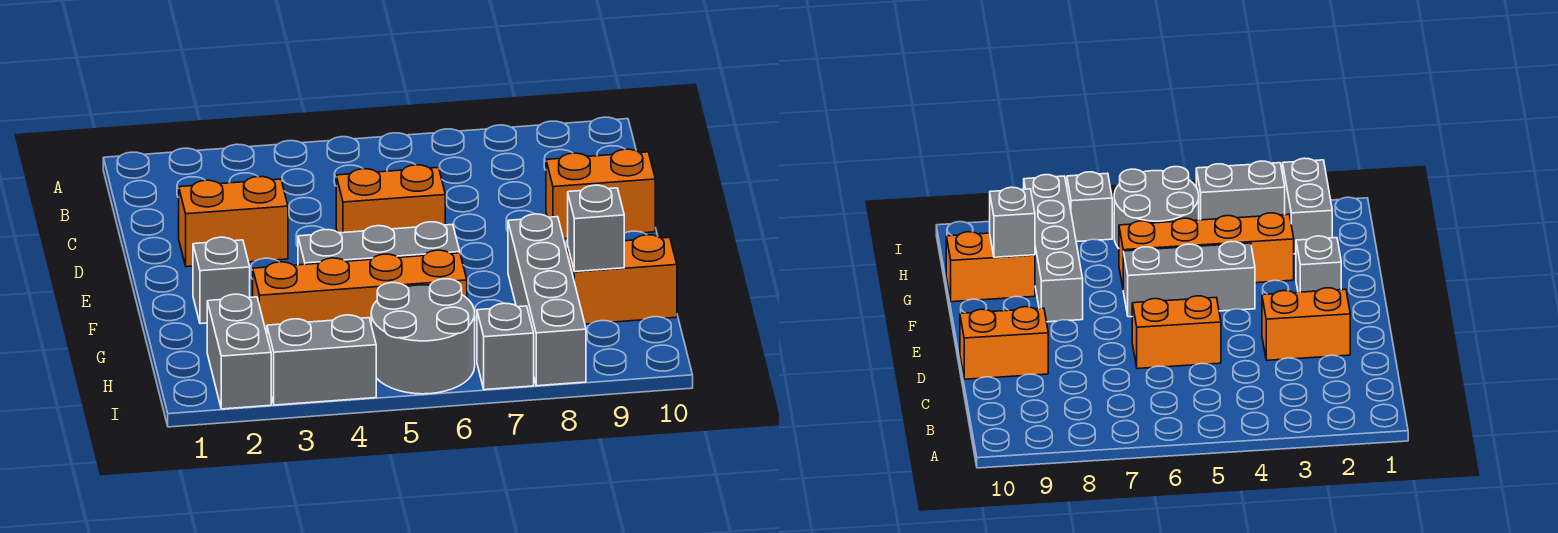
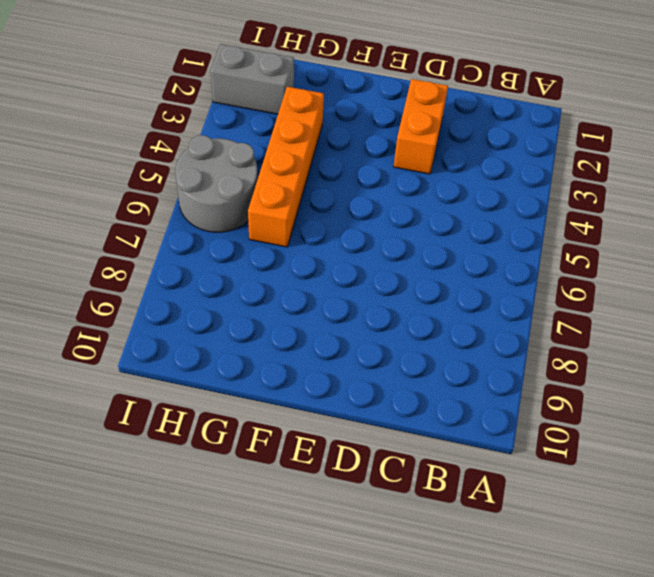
none -> orange brick D5:D6 level 1
none -> orange brick D9:D10 level 1
none -> grey brick F2 level 1

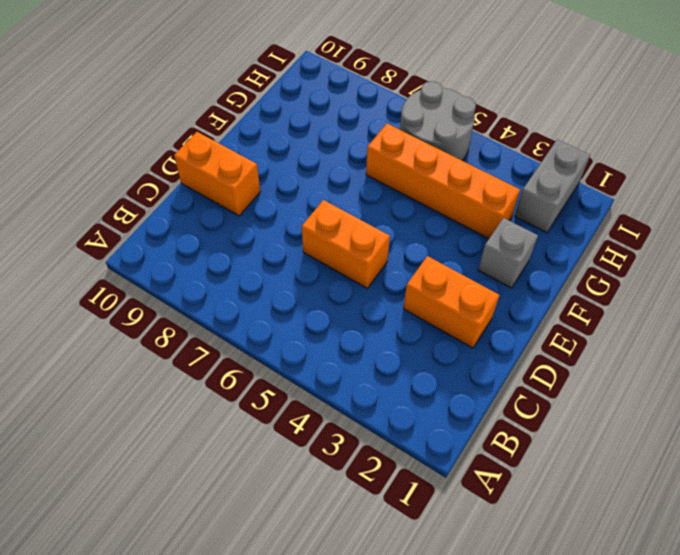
none -> grey brick F4:F6 level 1
none -> grey brick F8:I8 level 1
none -> orange brick G9:G10 level 1

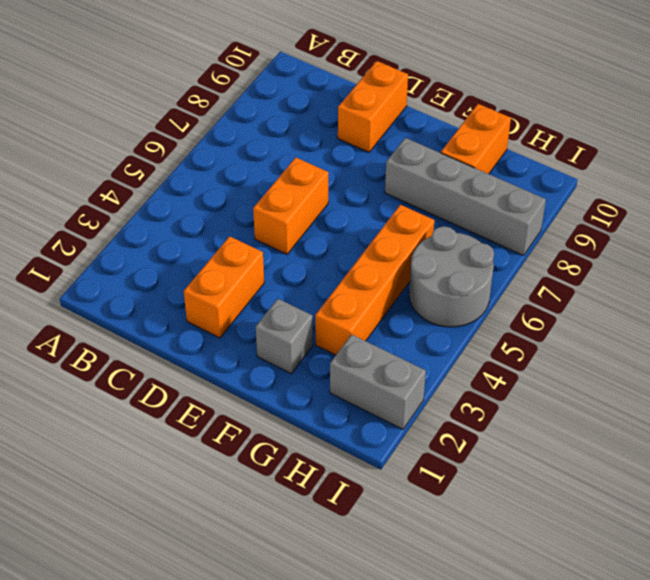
none -> grey brick F4:F6 level 1
none -> grey brick I3:I4 level 1
none -> grey brick I7 level 1

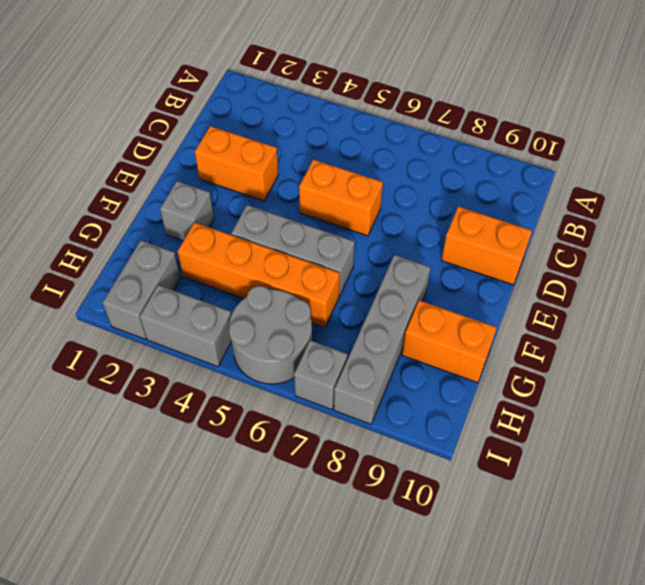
none -> grey brick G9 level 2

